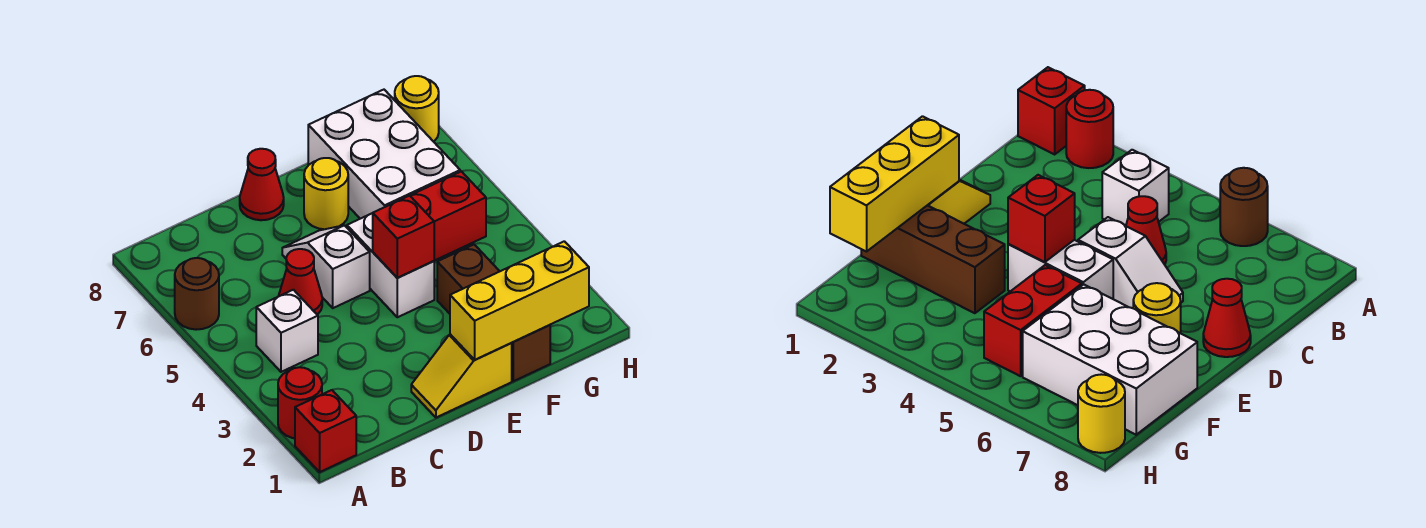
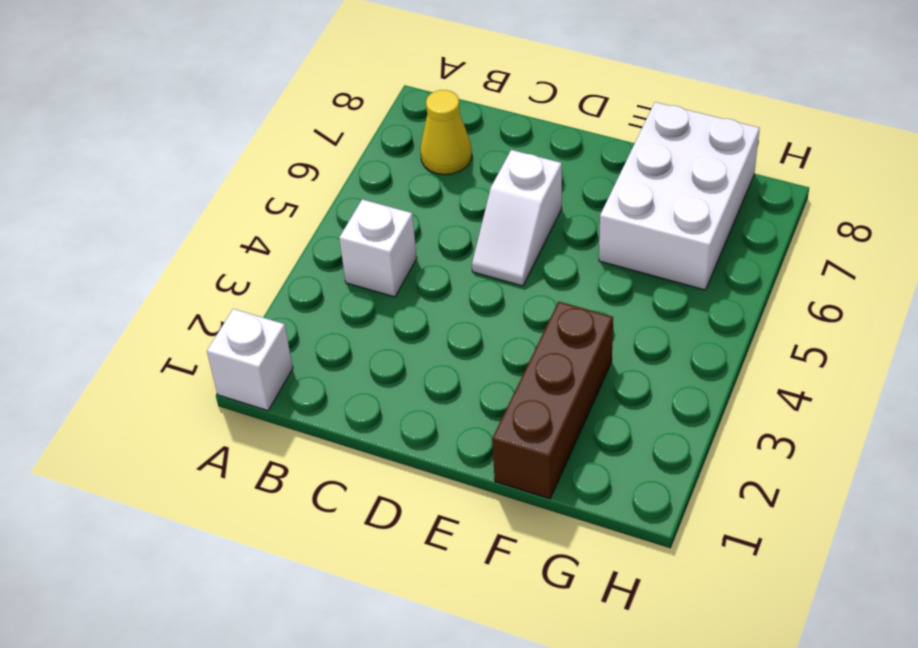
white brick A1 level 1 -> red brick A1 level 1
yellow cone B7 level 1 -> none
white slope D5:D6 level 1 top 6 -> white slope D5:D6 level 1 top 5
none -> red round brick A2 level 1
none -> brown round brick A6 level 1
none -> red cone C5 level 1

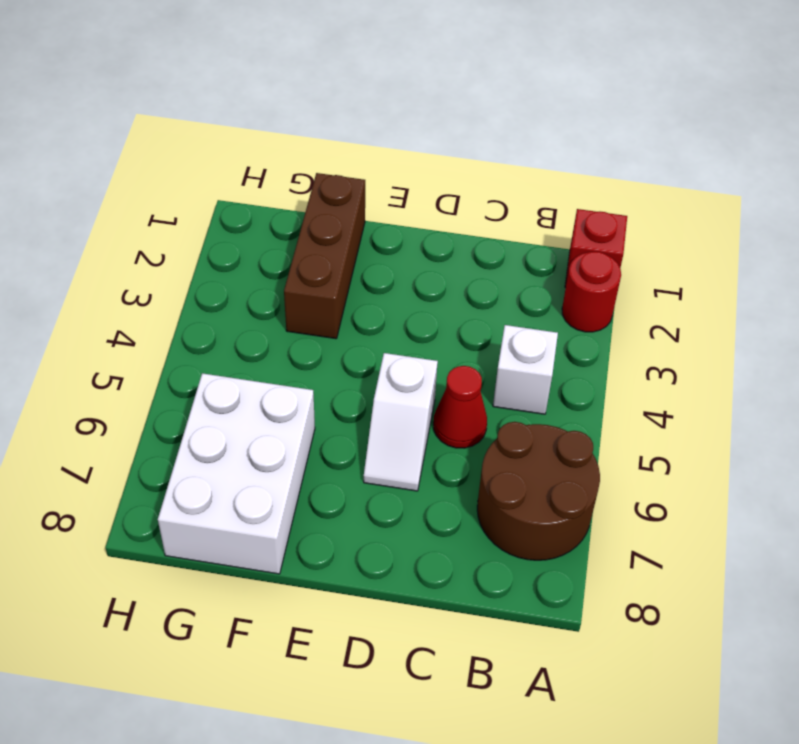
brown round brick A6:B7 level 1 -> brown round brick A6 level 1
none -> yellow slope D1:E1 level 1 top E
none -> red cone D8 level 1
none -> white brick E4:E5 level 1

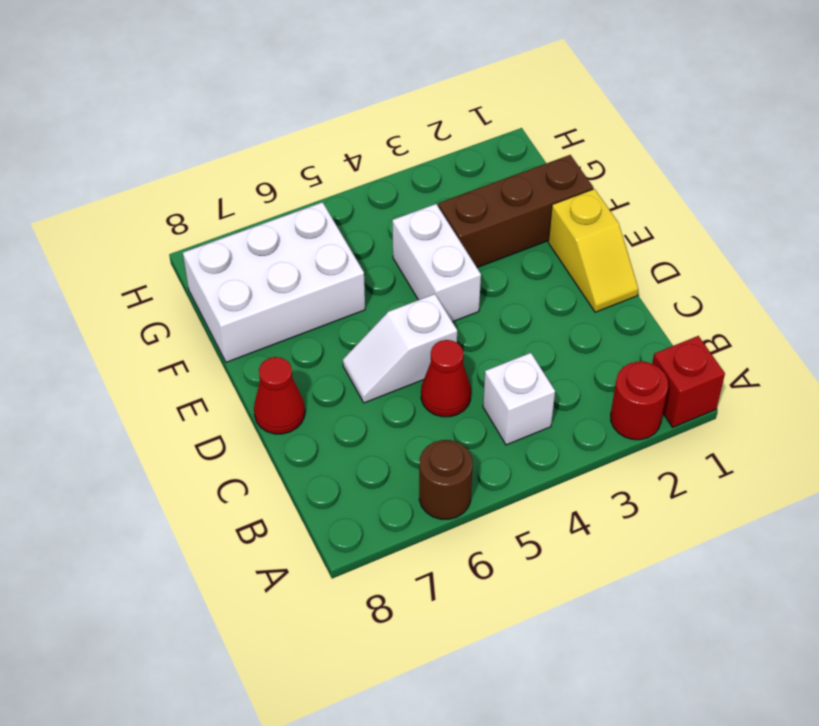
white brick E4:F4 level 1 -> white brick E4:E5 level 1
none -> yellow round brick E7 level 1
none -> red brick F5:G5 level 1
none -> yellow round brick H8 level 1

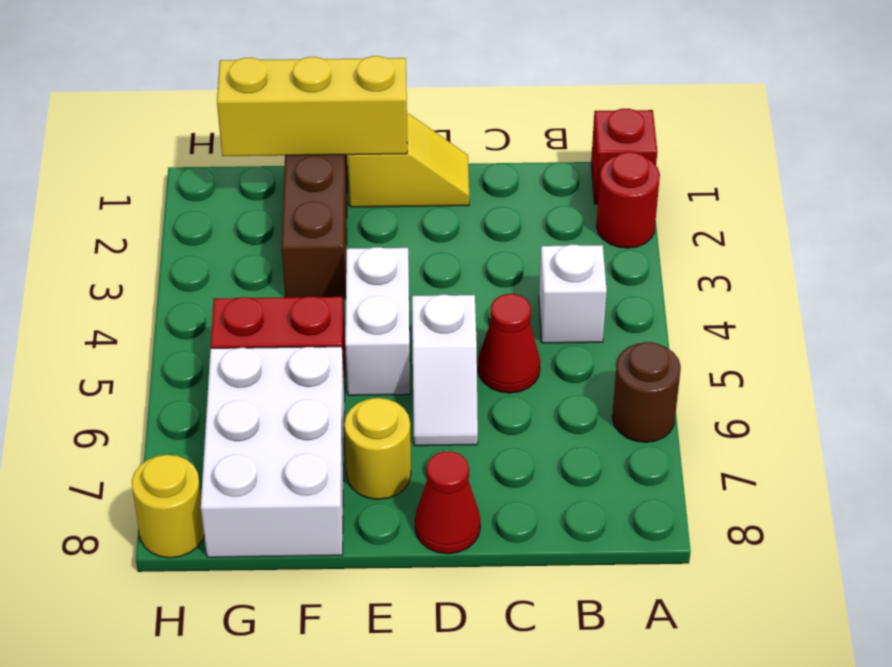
none -> red brick E4 level 2

